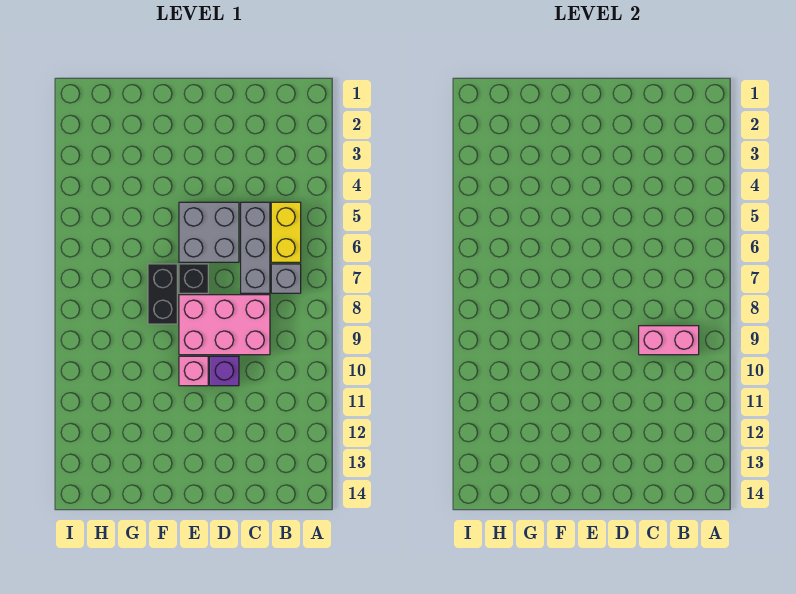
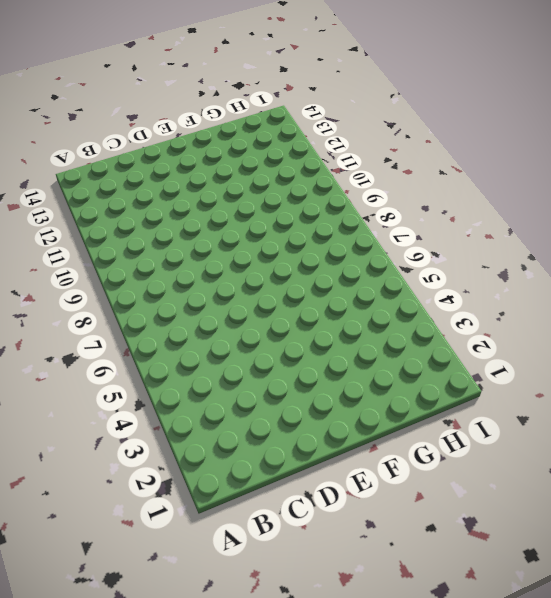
none -> yellow brick B5:B6 level 1
none -> grey brick B7 level 1

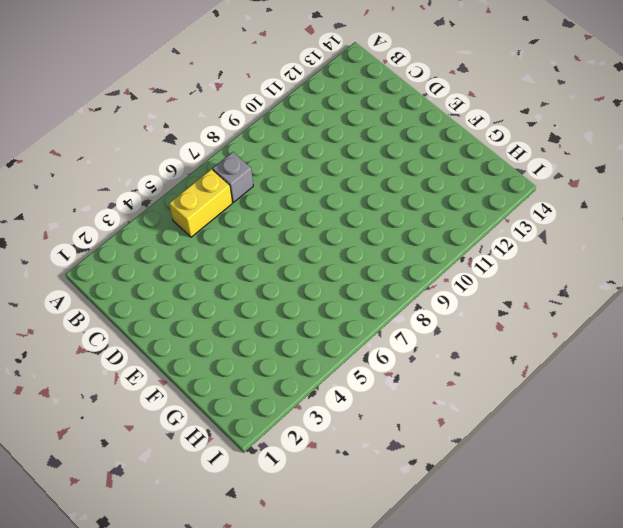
none -> grey brick C5:C7 level 1
none -> pink brick C8:E9 level 1

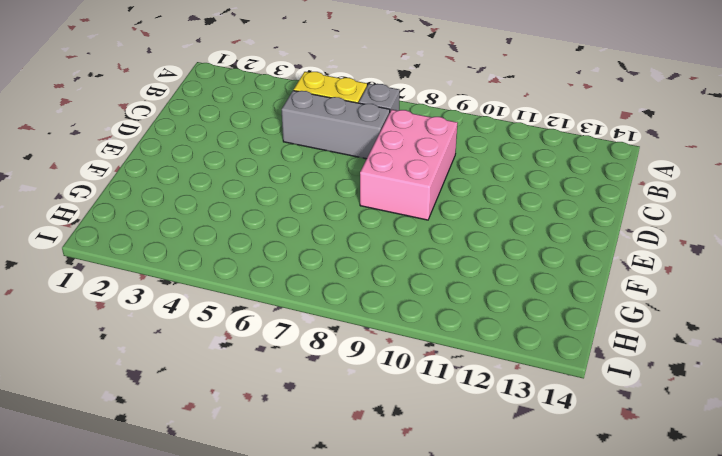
none -> grey brick D5:E6 level 1
none -> purple brick D10 level 1

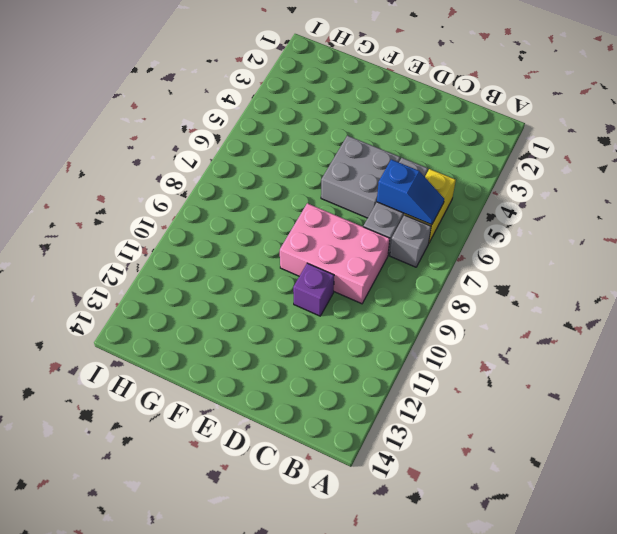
blue slope B6:C6 level 2 top C -> none
none -> black brick E7 level 1
none -> pink brick E10 level 1

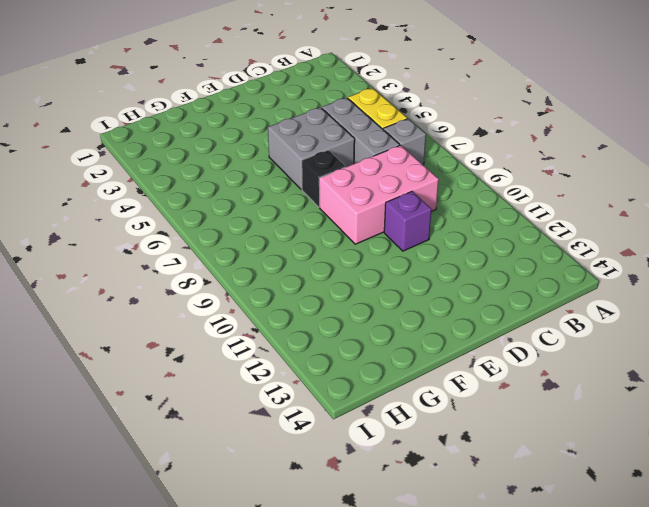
none -> pink brick E10 level 1
none -> black brick F7:F8 level 1

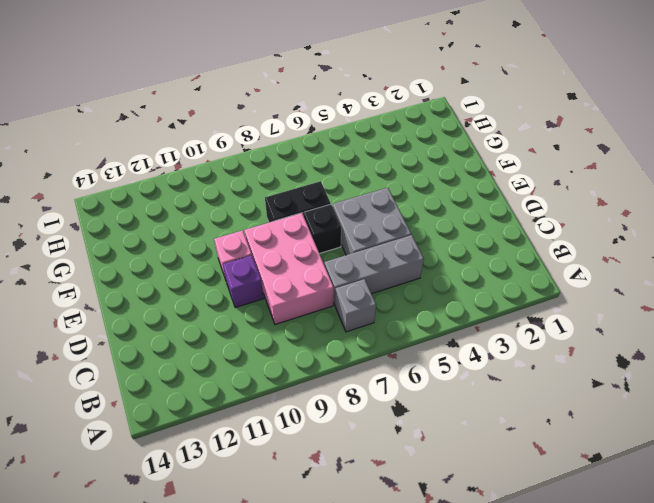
none -> yellow brick B5:B6 level 1
none -> pink brick B9:C9 level 2

